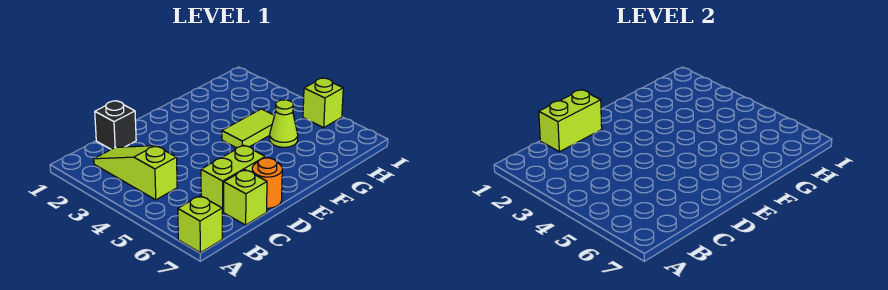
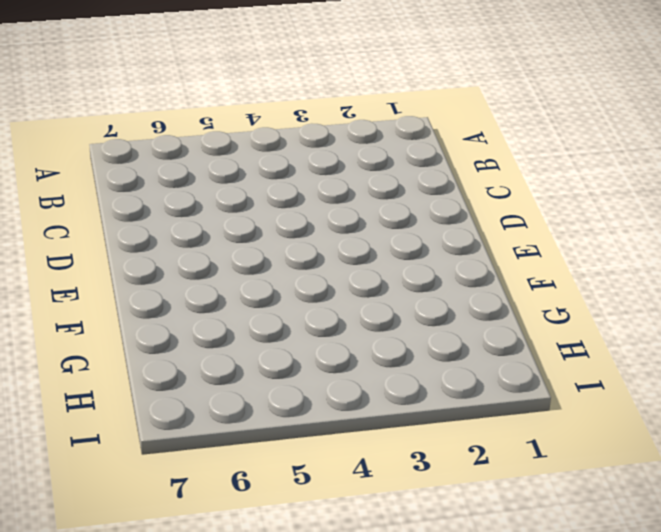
none -> lime brick A7 level 1
none -> lime slope B2:B4 level 1 top 4

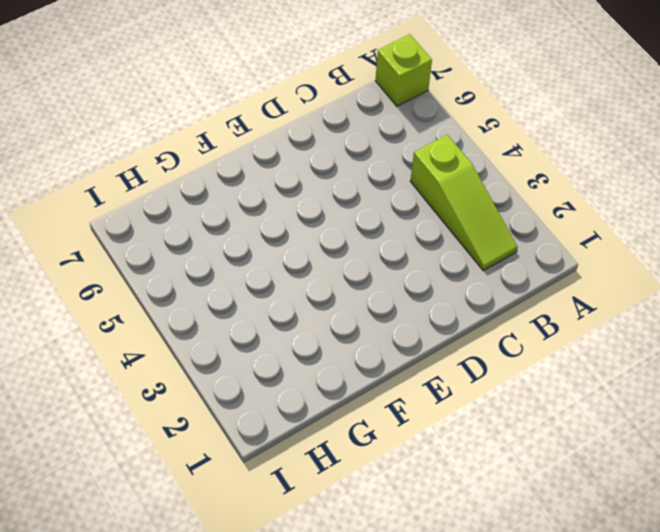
none -> black brick C1 level 1
none -> lime brick C6:D6 level 1

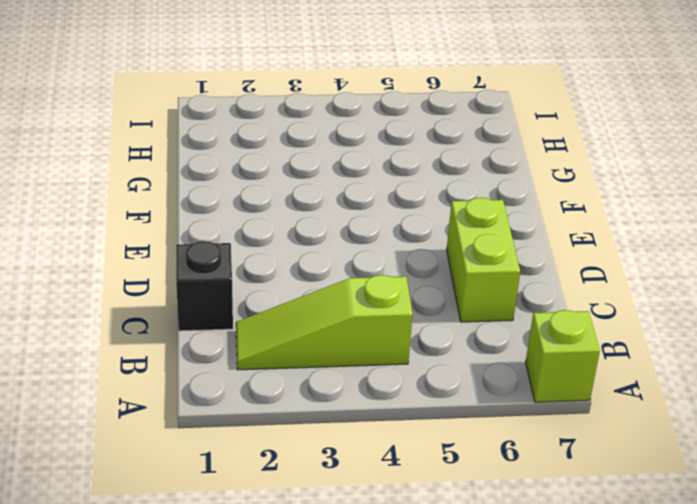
none -> lime brick C7 level 1
none -> orange round brick D7 level 1

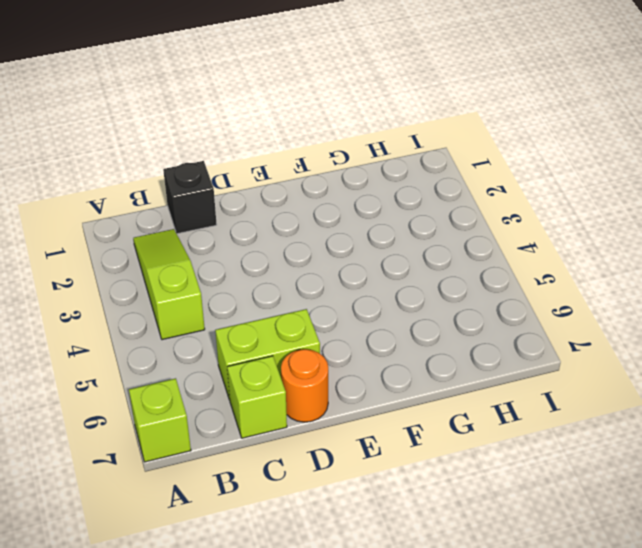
none -> lime tile F4:G4 level 1
none -> lime cone G5 level 1

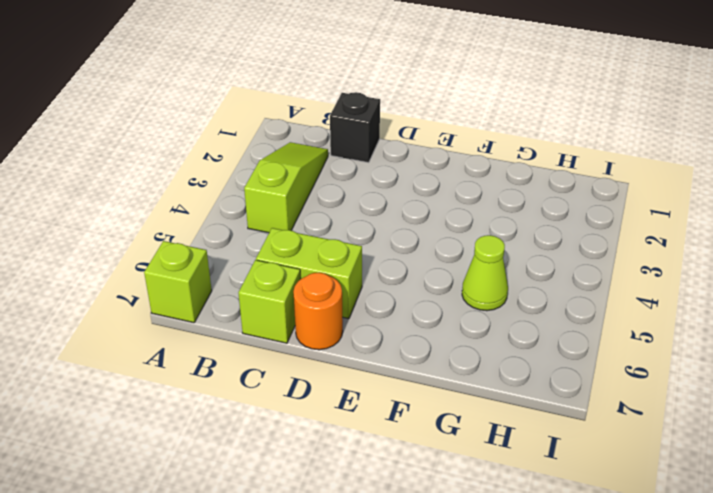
none -> lime tile F4:G4 level 1
none -> lime brick I5 level 1

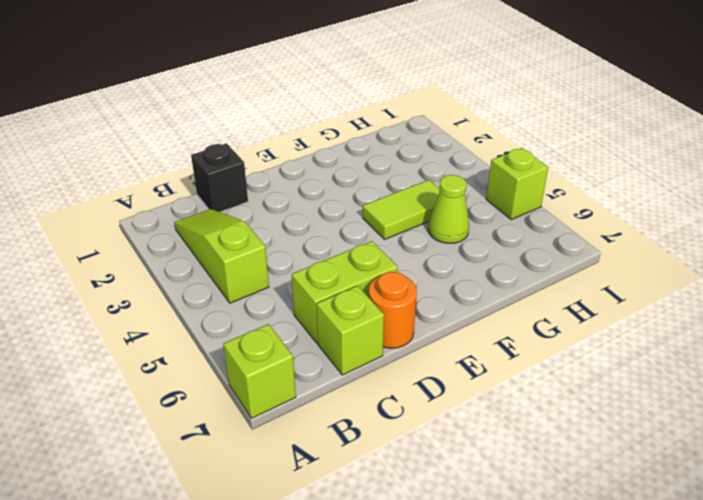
none -> lime brick C1:D1 level 2

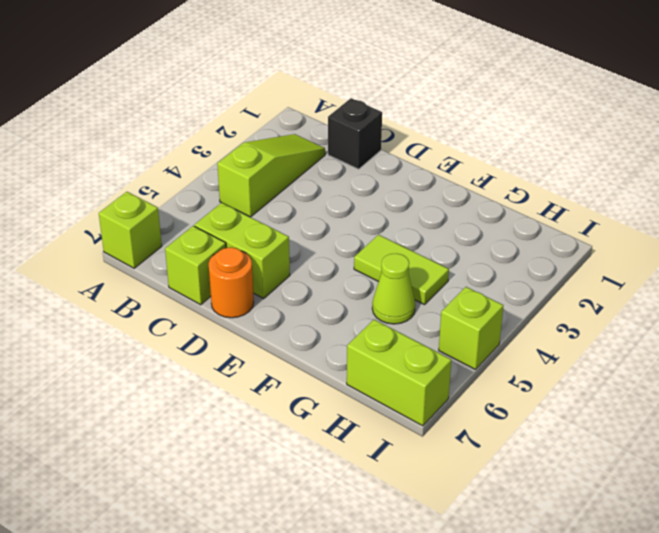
lime brick H7:I7 level 1 -> lime brick C1:D1 level 2

